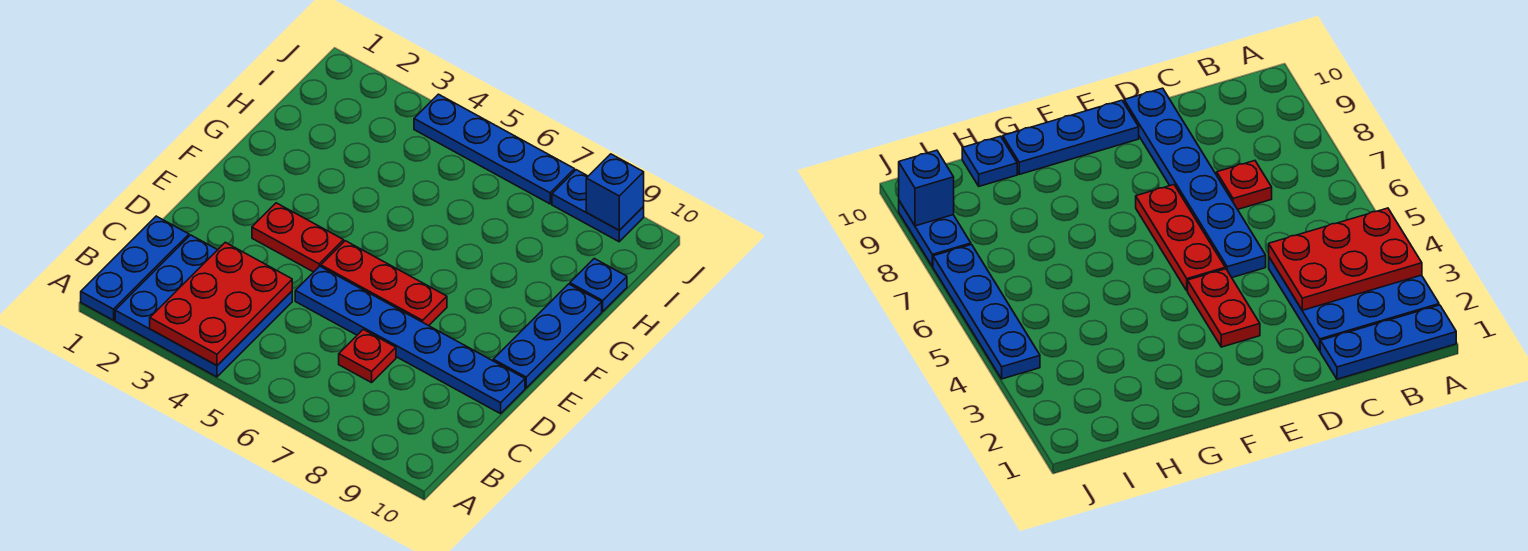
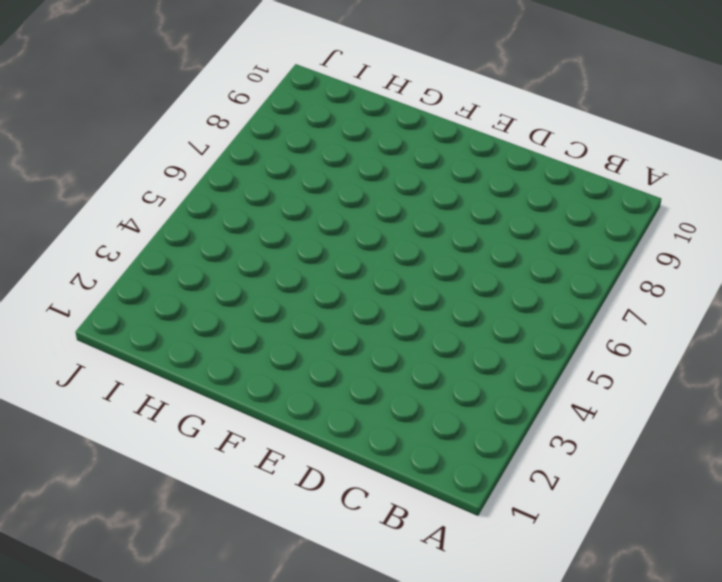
none -> blue plate A1:C1 level 1
none -> blue plate A2:C4 level 1
none -> red plate C7 level 1

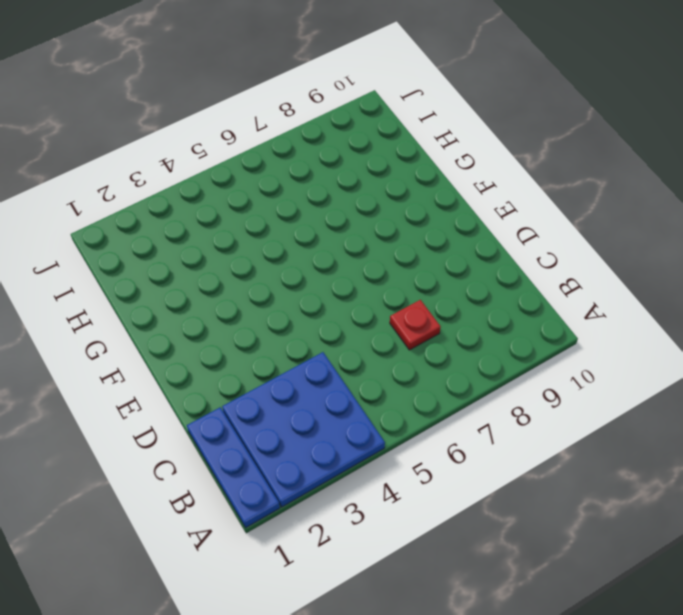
none -> blue plate D5:D10 level 1
none -> red plate E3:E4 level 1
none -> red plate E5:E7 level 1

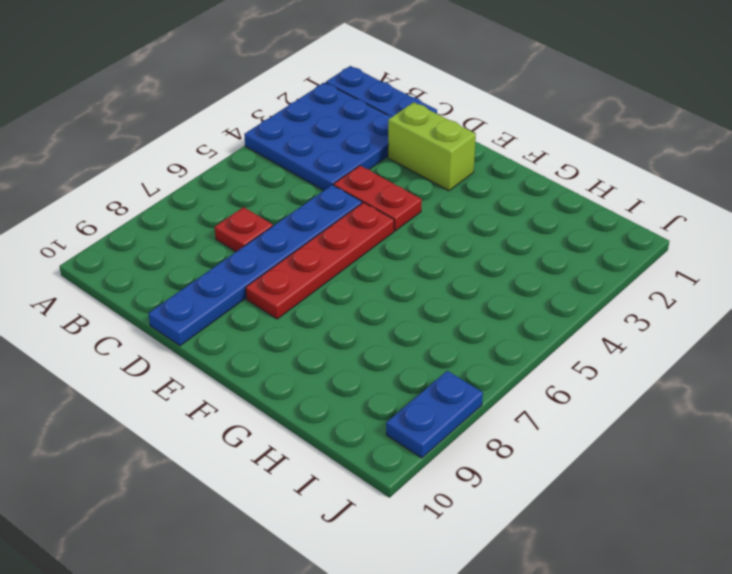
lime brick D2:E2 level 1 -> none
red plate D4:E4 level 1 -> red plate E3:E4 level 1
red plate E5:E8 level 1 -> red plate E5:E7 level 1
none -> blue plate E10:G10 level 1
none -> blue plate H10 level 1
none -> blue plate J4:J7 level 1

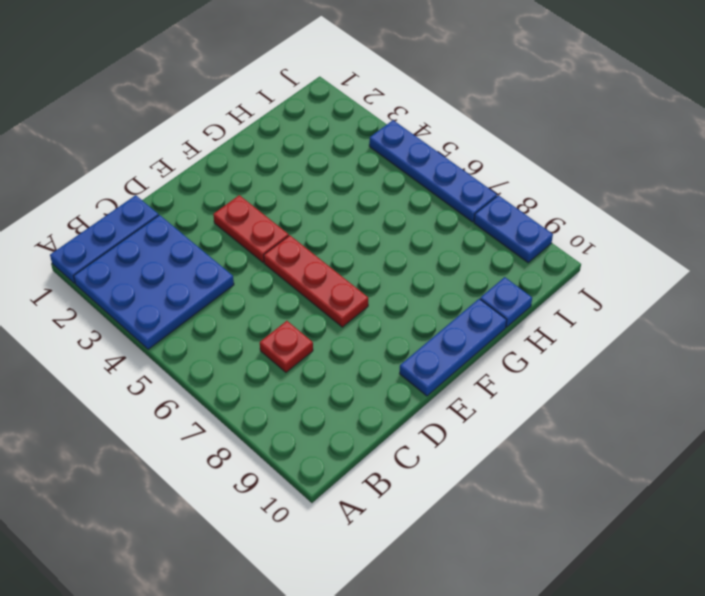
none -> blue plate D5:D10 level 1
none -> red plate A3:C4 level 2
none -> blue brick J9 level 2

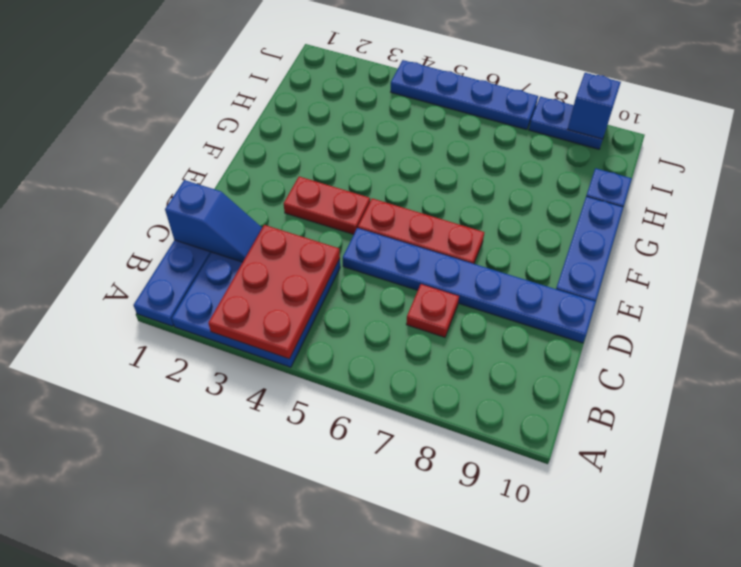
blue slope C1:C2 level 2 top 1 -> none

